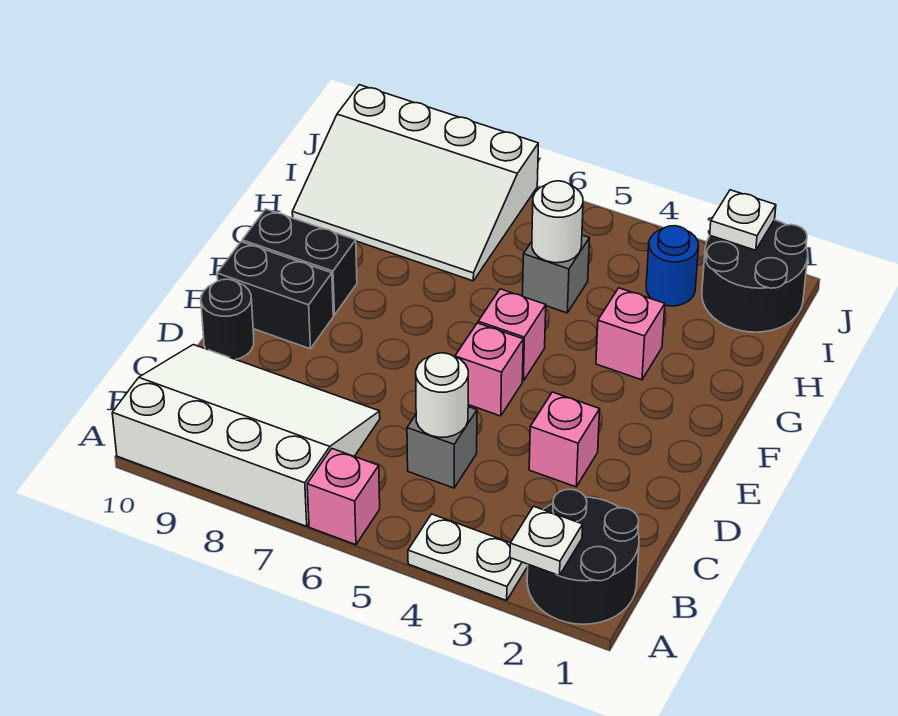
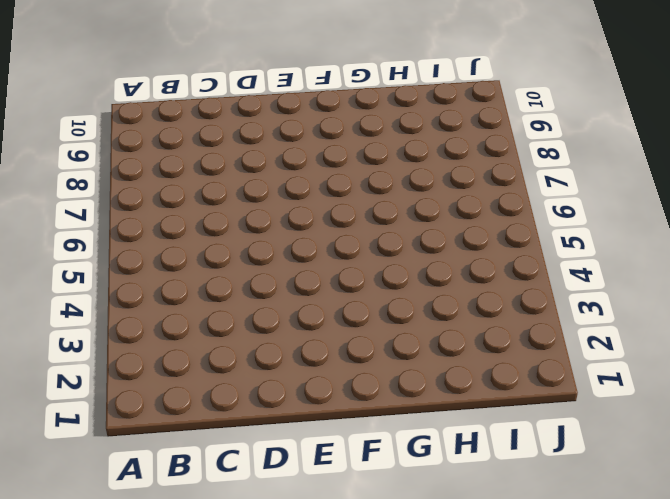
none -> black round brick A1:B2 level 1
none -> white plate A3:A4 level 1
none -> pink brick A6 level 1

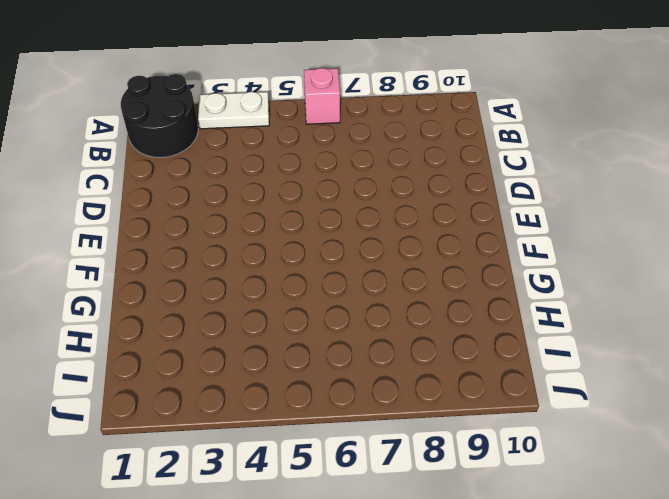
none -> white slope A7:C10 level 1 top A
none -> grey brick C5 level 1
none -> pink brick D3 level 1

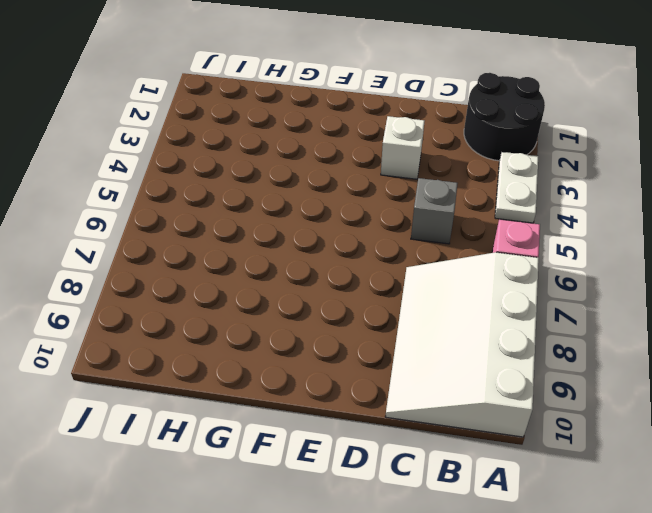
white brick D3 level 1 -> pink brick D3 level 1
none -> black round brick D10 level 1
none -> pink brick E5 level 1
none -> black brick E9:E10 level 1

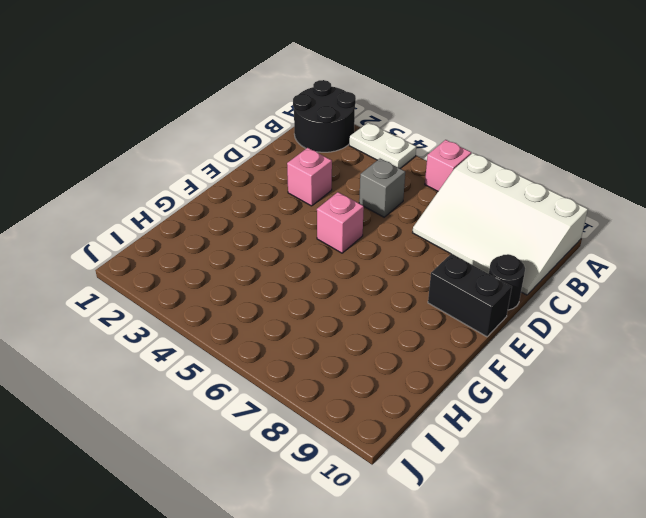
none -> pink brick F5 level 1
none -> black brick F9:F10 level 1
none -> pink brick G3 level 1

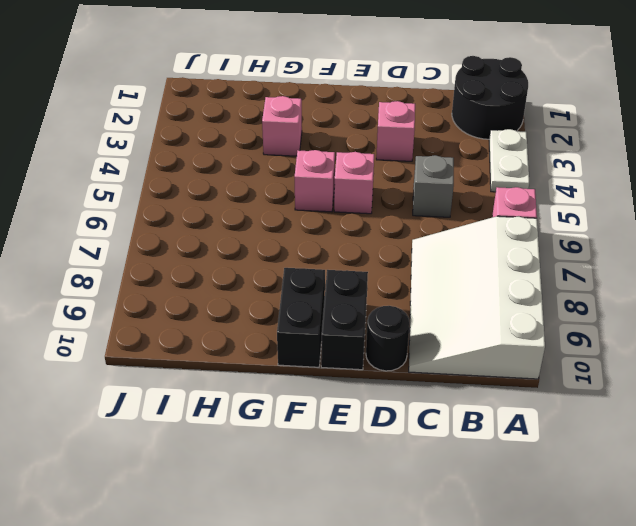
none -> grey brick H5 level 1
none -> white slope H7:J10 level 1 top J
none -> black round brick I1:J2 level 1

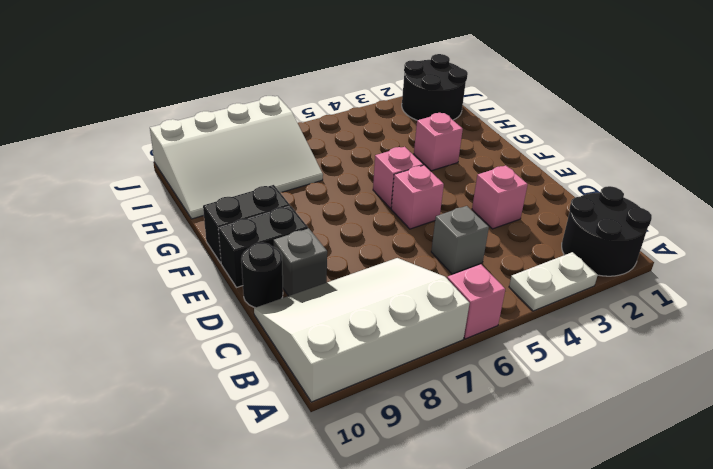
grey brick D9 level 1 -> grey brick H5 level 1
none -> blue round brick I3 level 1
none -> white plate A2 level 2
none -> white round brick C5 level 2

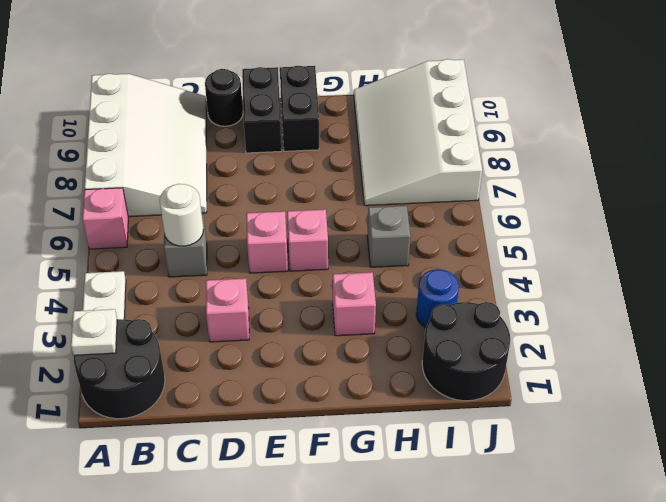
none -> white round brick H5 level 2
none -> white plate J2 level 2

